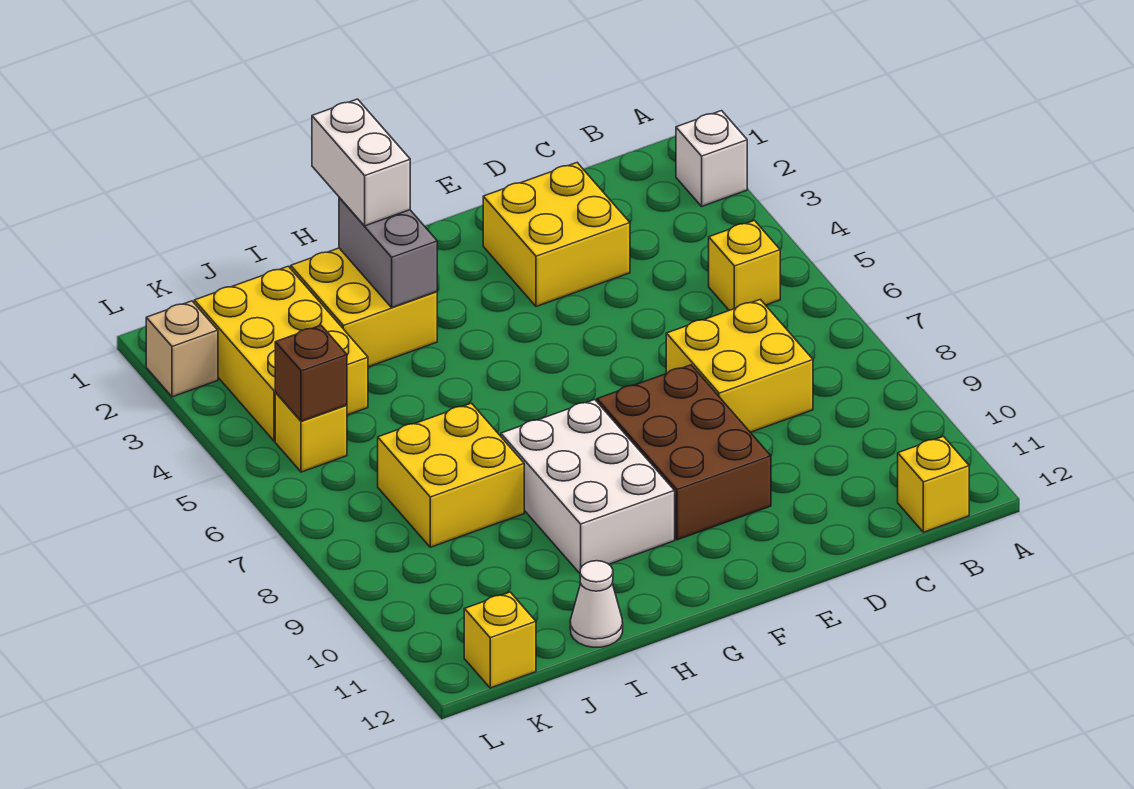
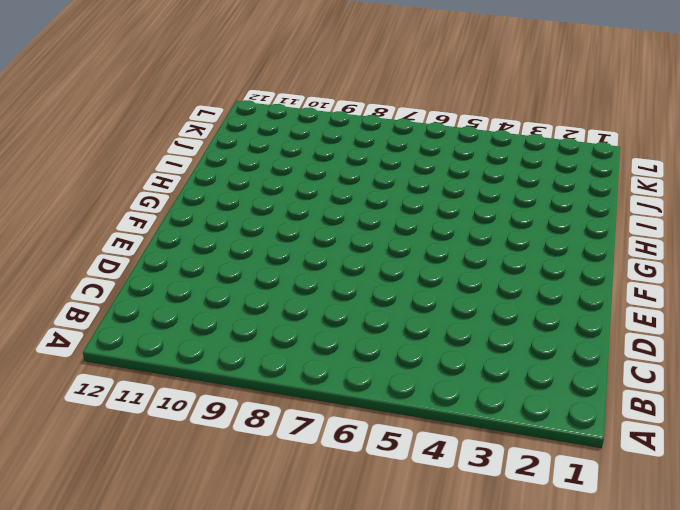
none -> white brick A2 level 1
none -> yellow brick B5 level 1
none -> yellow brick B12 level 1

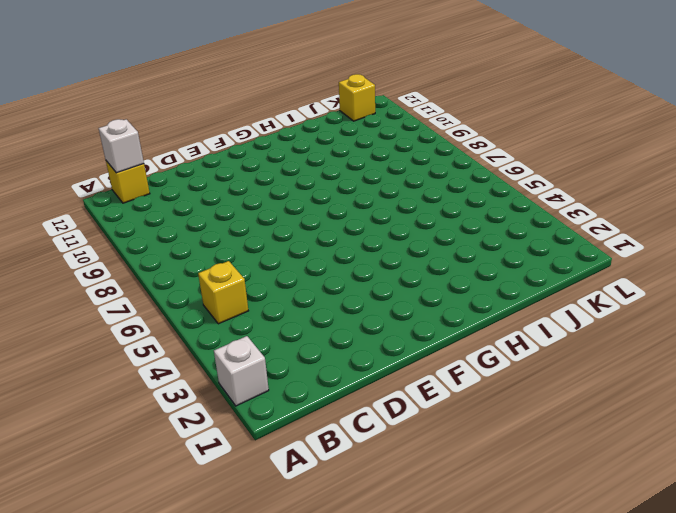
white brick B12 level 2 -> none
none -> yellow brick C7:D8 level 1
none -> yellow brick D2:E3 level 1
none -> brown brick E8:F10 level 1

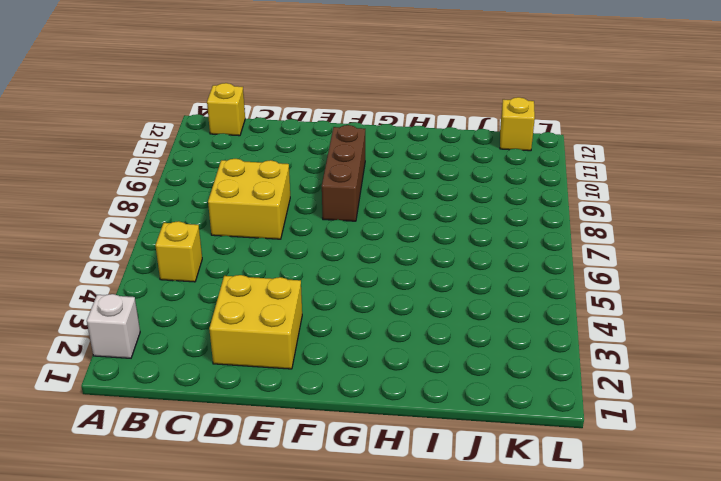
brown brick F8:F10 level 1 -> brown brick E8:F10 level 1
none -> white brick G8:H10 level 1
none -> yellow brick H2:I3 level 1
none -> yellow brick I7:J8 level 1

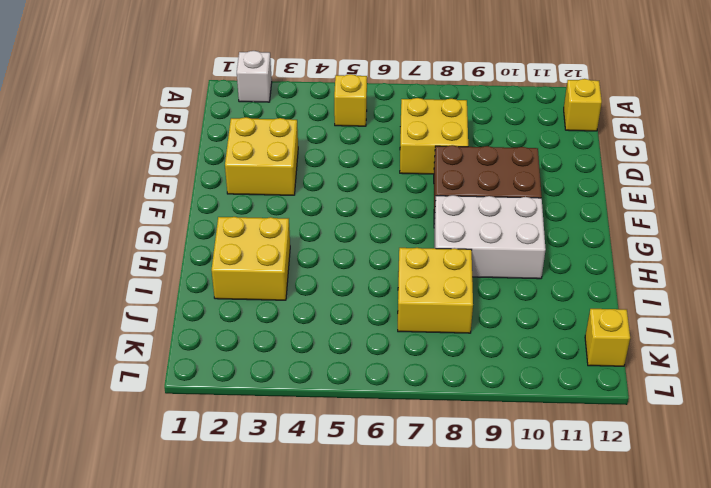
none -> white cone I12 level 1
none -> yellow brick J2:K4 level 1
none -> yellow brick K5 level 1

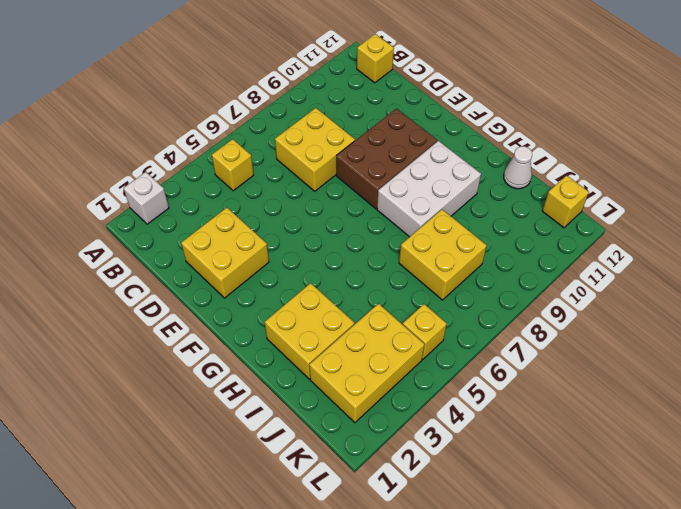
none -> tan brick L2 level 1
none -> grey brick H2:H3 level 2
none -> brown brick K5 level 2

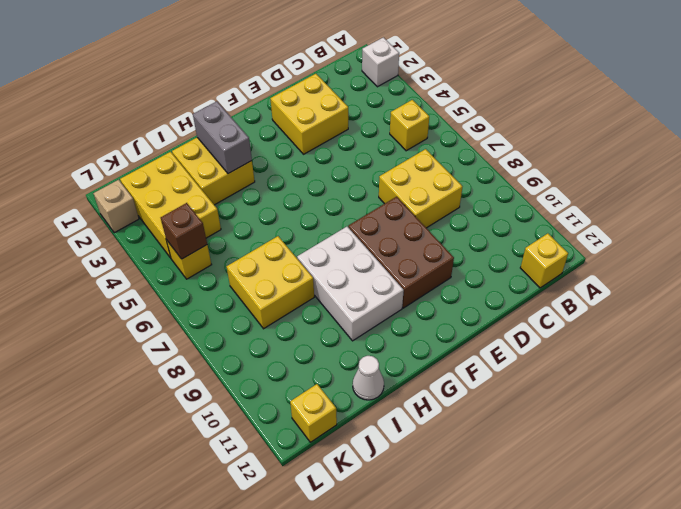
none -> white brick H1:H2 level 3

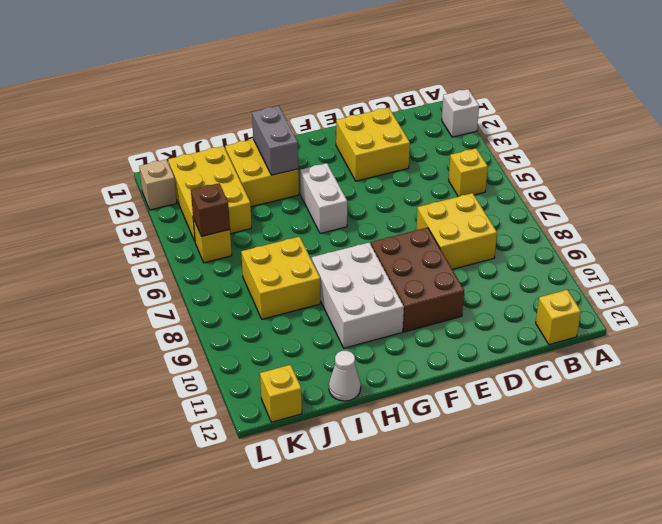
white brick G4:G5 level 1 -> white brick H1:H2 level 3

